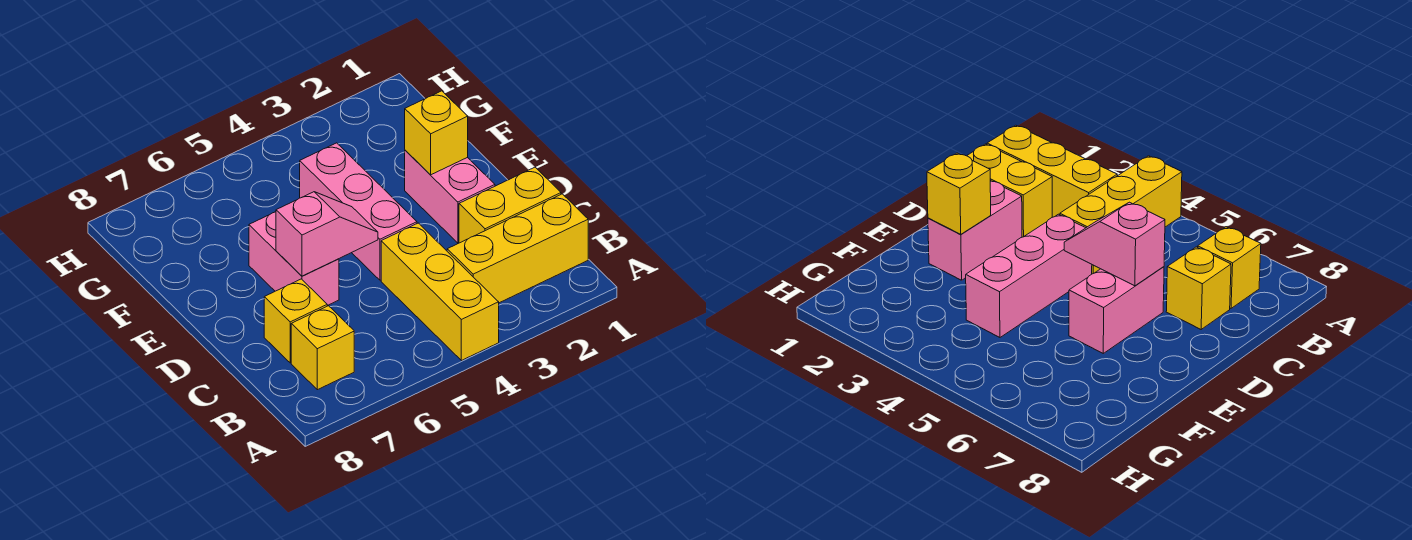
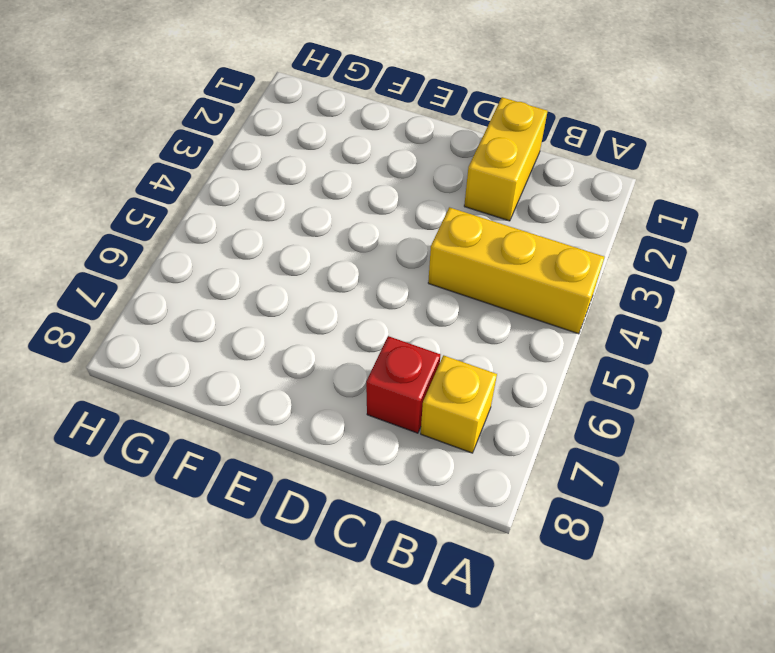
red brick C7 level 1 -> yellow brick C7 level 1
none -> yellow brick B1:B3 level 1
none -> pink brick D2:E2 level 1

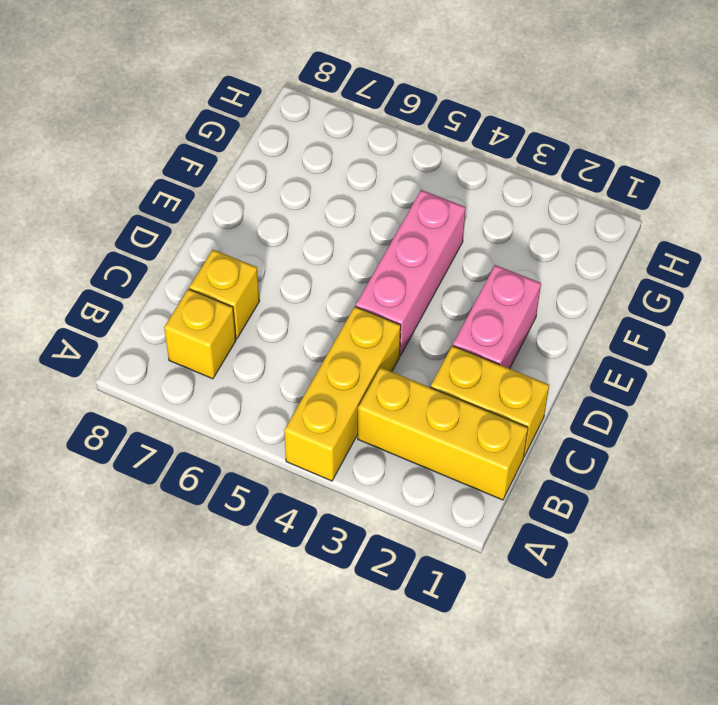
none -> pink brick D6:E6 level 1
none -> pink slope D5:D6 level 2 top 6

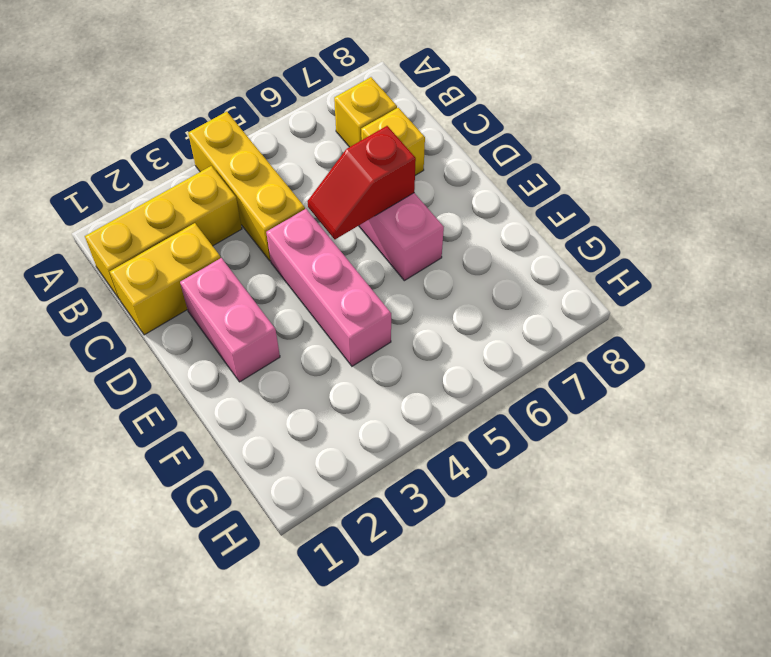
red slope D5:D6 level 2 top 6 -> pink slope D5:D6 level 2 top 6
none -> yellow brick E2 level 2

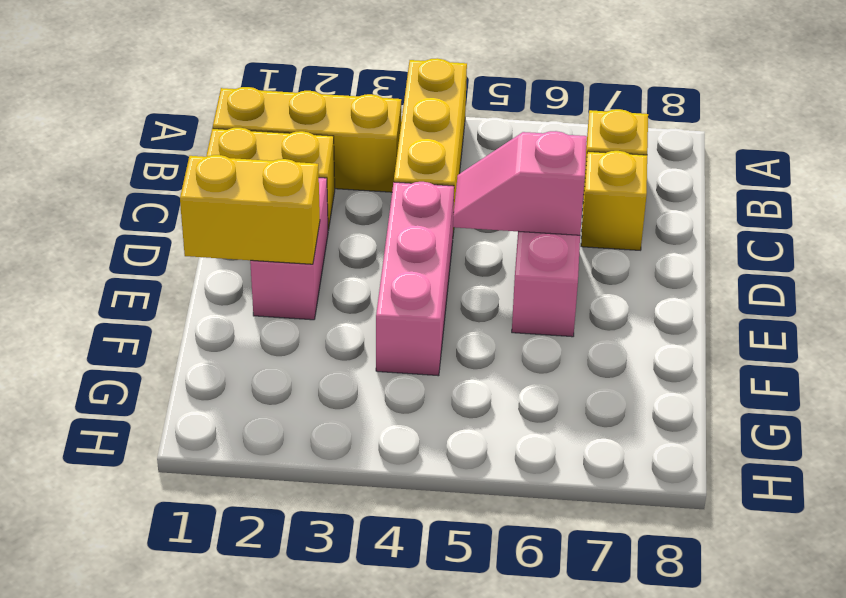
yellow brick E1:E2 level 2 -> yellow brick E2 level 2

